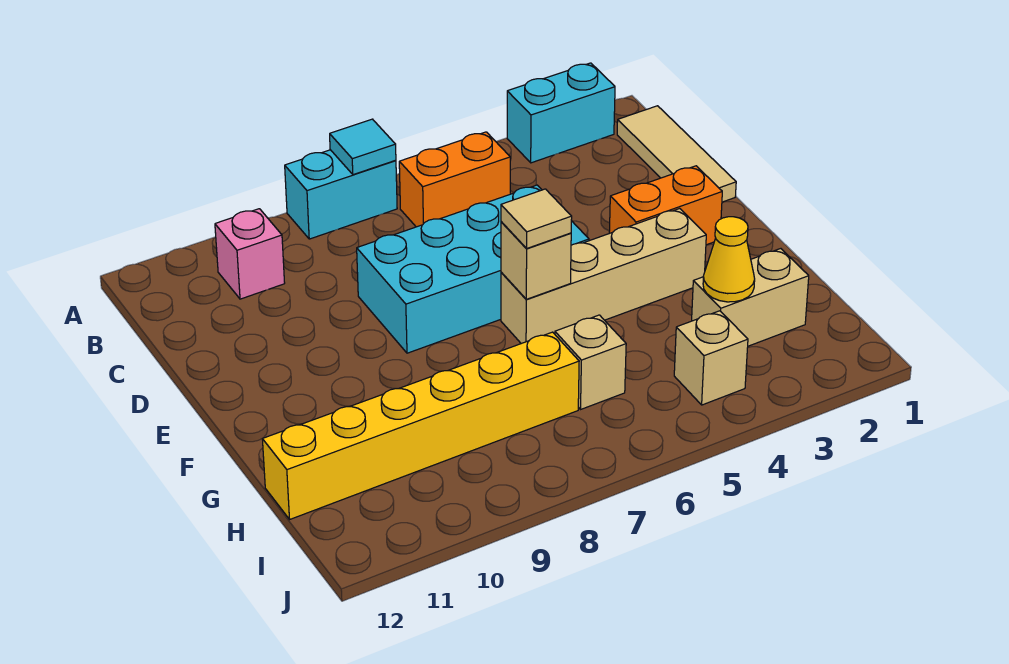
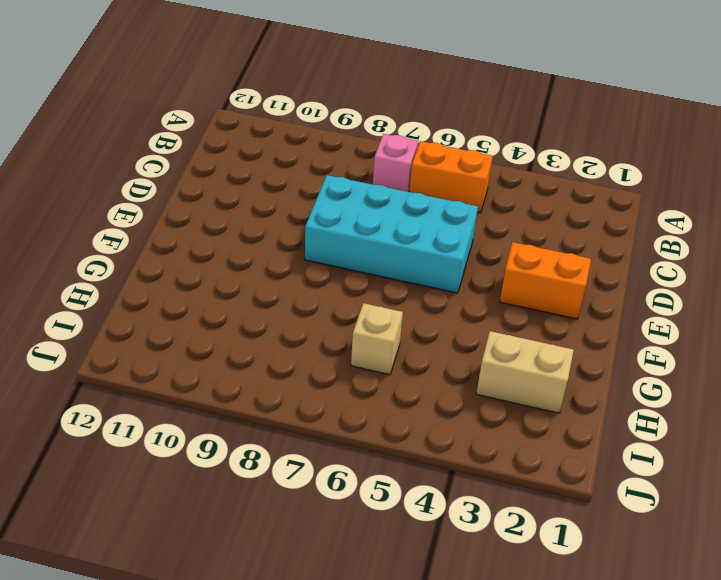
pink brick B7 level 1 -> pink brick B10 level 1
none -> cyan brick A2:A3 level 1
none -> cyan brick A7:A8 level 1
none -> tan tile B1:D1 level 1

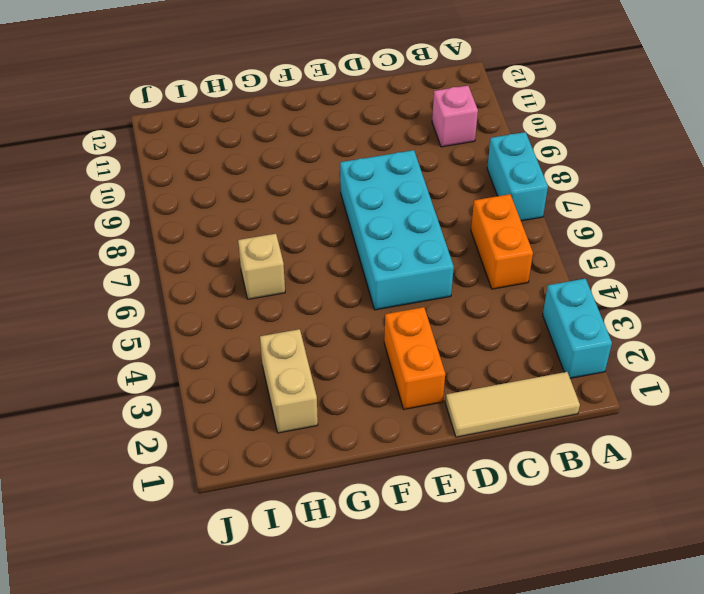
none -> tan brick F3:F6 level 1
none -> yellow brick H7:H12 level 1
none -> tan brick I4 level 1

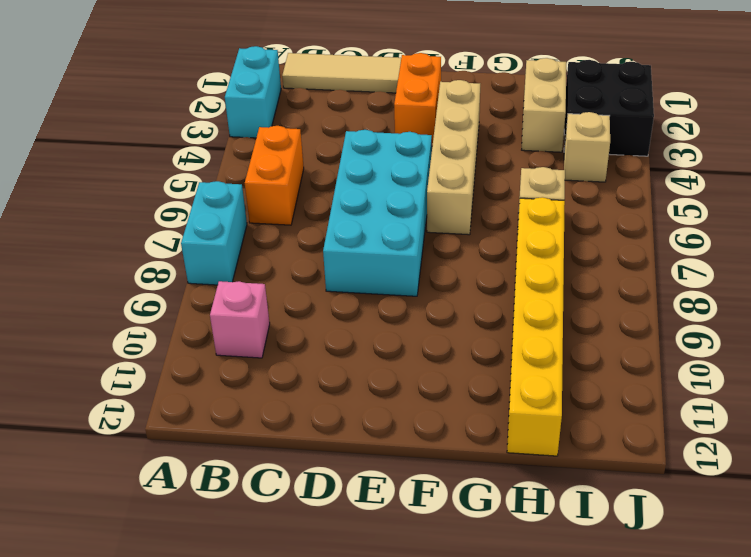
black brick I2:J3 level 1 -> none
none -> cyan tile A7 level 2
none -> tan brick F6 level 2
none -> yellow cone H3 level 2

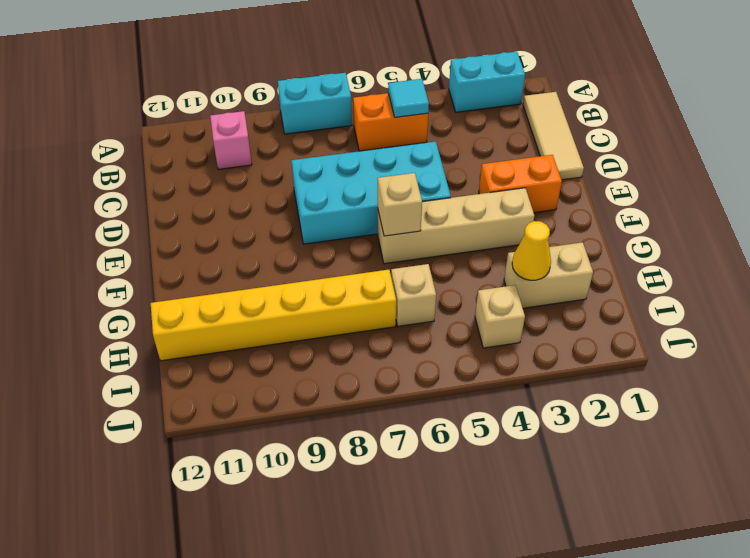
cyan tile B5 level 2 -> cyan tile A7 level 2
none -> tan tile F6 level 3

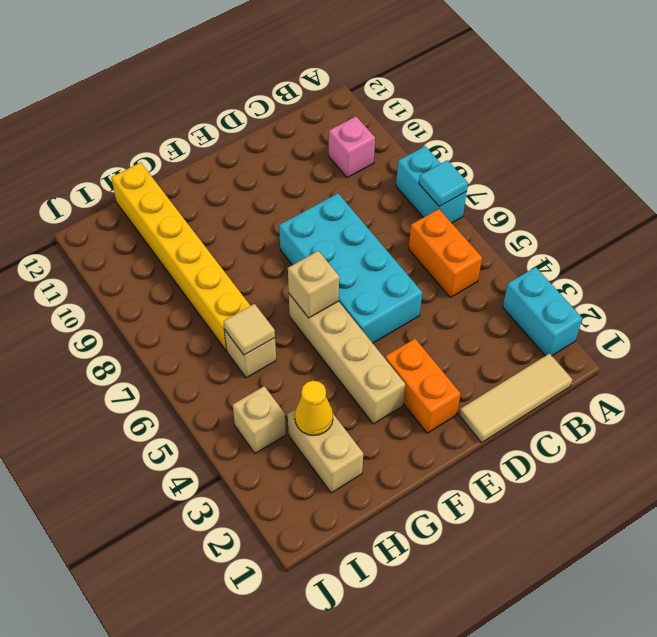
tan tile H6 level 2 -> tan tile F6 level 3

